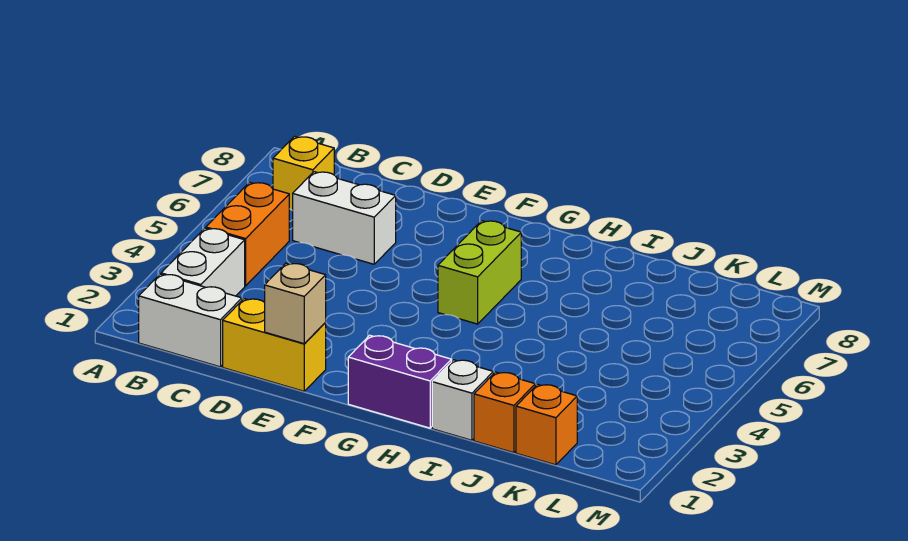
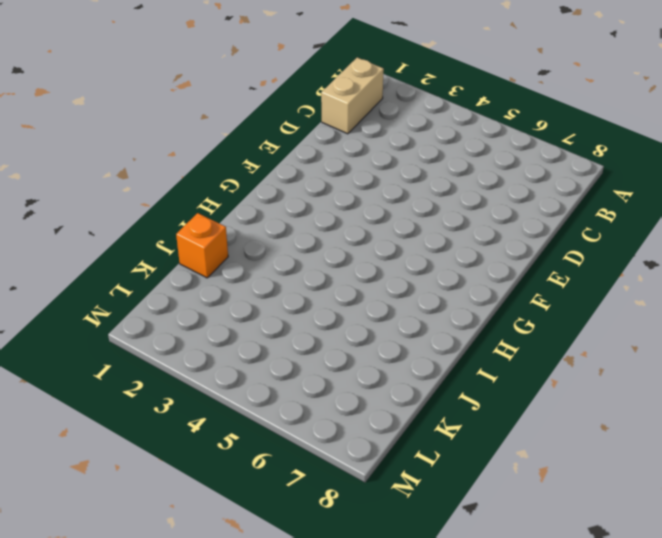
tan brick B1:C1 level 1 -> white brick B1:C1 level 1
none -> white brick B2:B3 level 1
none -> orange brick B4:B5 level 1
none -> yellow brick B7 level 1

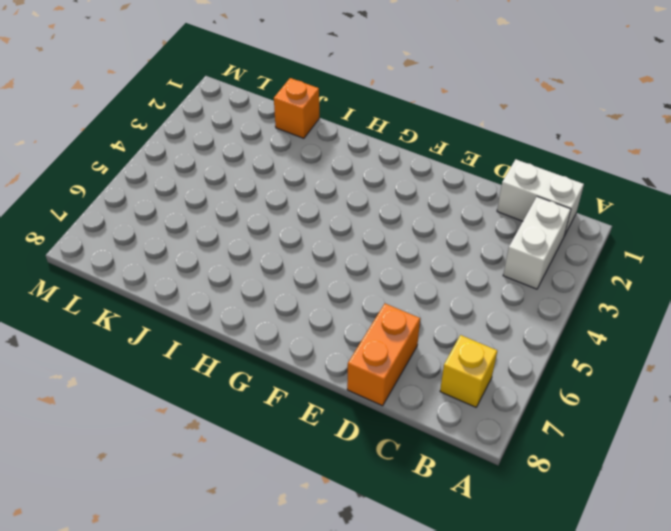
orange brick D7:D8 level 1 -> orange brick B4:B5 level 1
none -> white brick C6:D6 level 1
none -> yellow brick D1:E1 level 1
none -> purple brick G1:H1 level 1

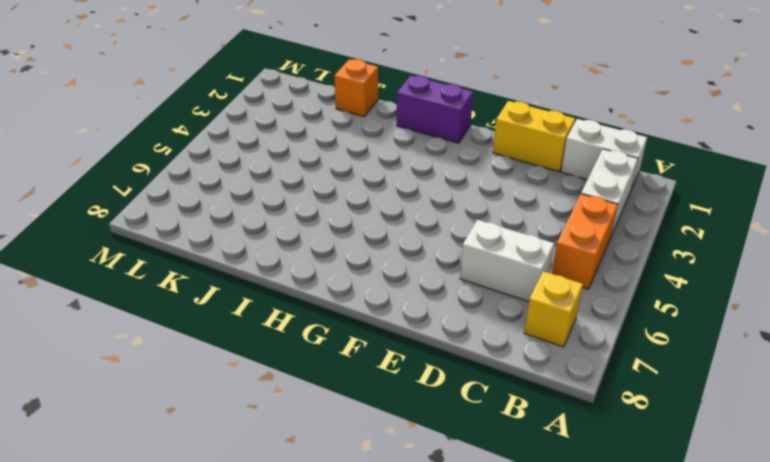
none -> lime brick G5:G6 level 1
none -> white brick I1 level 1
none -> orange brick K1 level 1

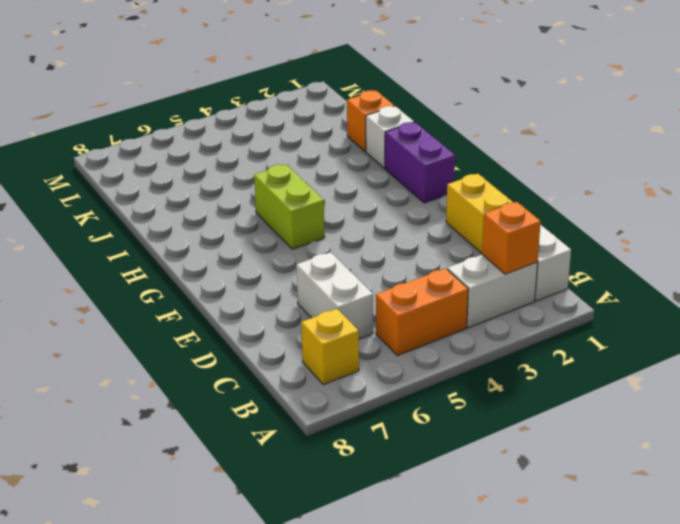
orange brick B2 level 2 -> orange brick K1 level 1
lime brick G5:H5 level 1 -> lime brick G5:G6 level 1
none -> tan brick E1 level 2

